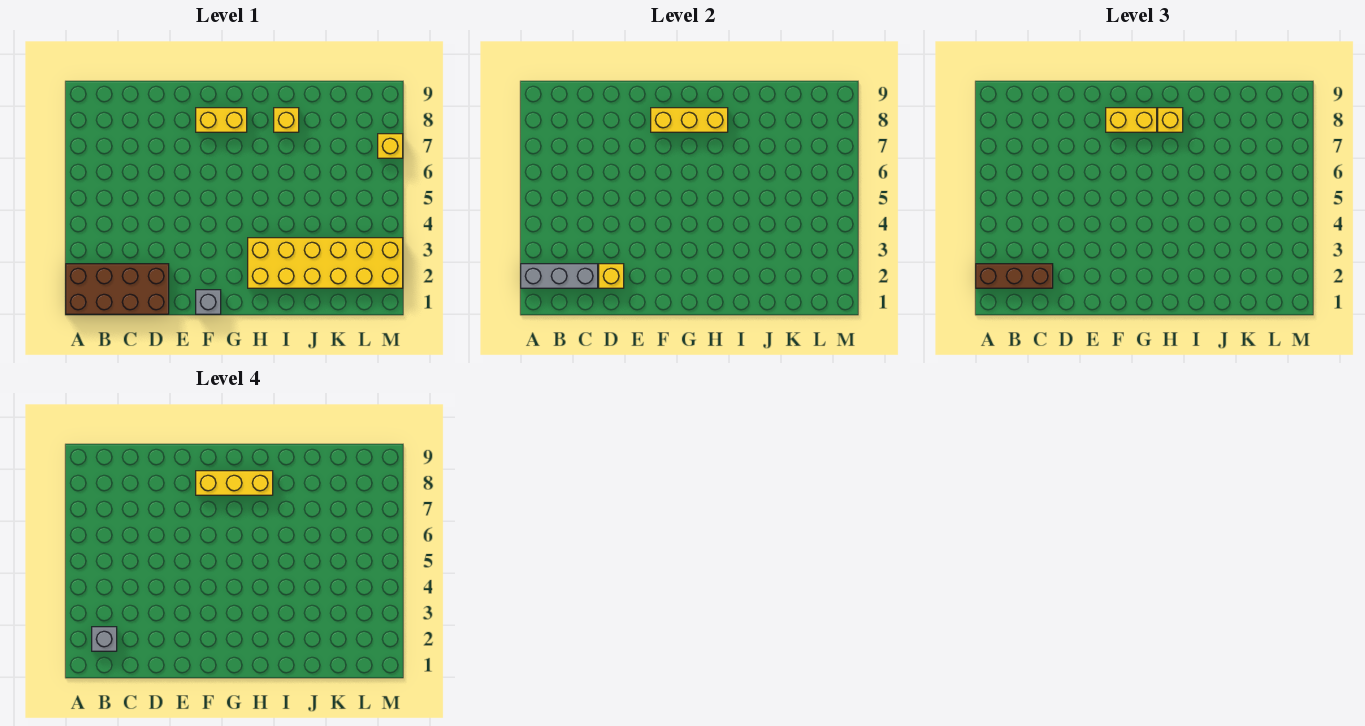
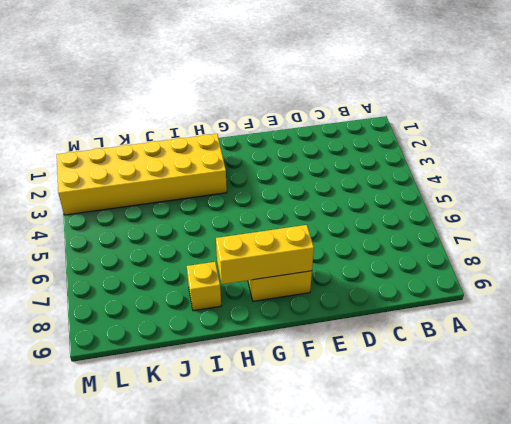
none -> brown brick A1:D2 level 1
none -> grey brick F1 level 1
none -> yellow brick M7 level 1

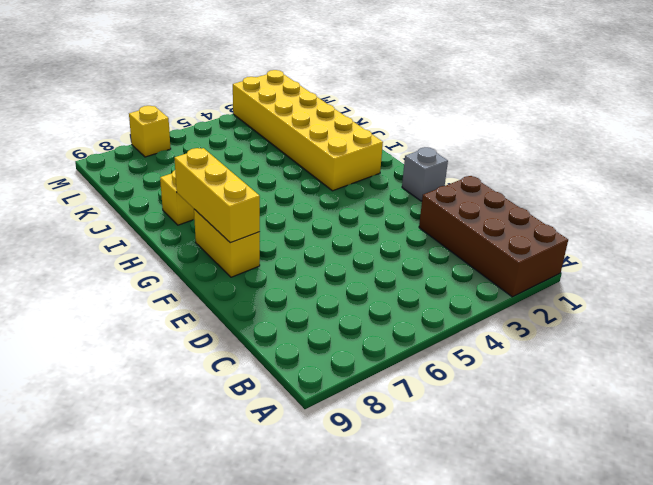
none -> grey brick A2:C2 level 2
none -> yellow brick D2 level 2
none -> brown brick A2:C2 level 3

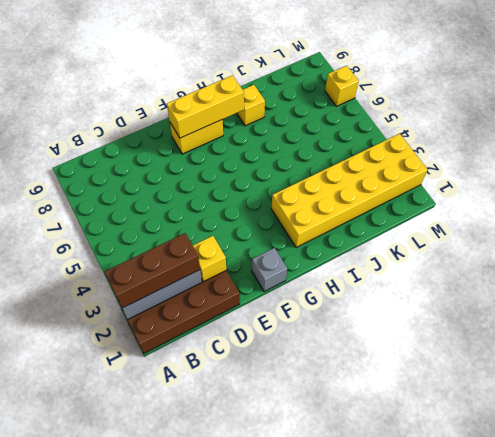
none -> yellow brick F8:G8 level 3
none -> yellow brick H8 level 3
none -> grey brick B2 level 4

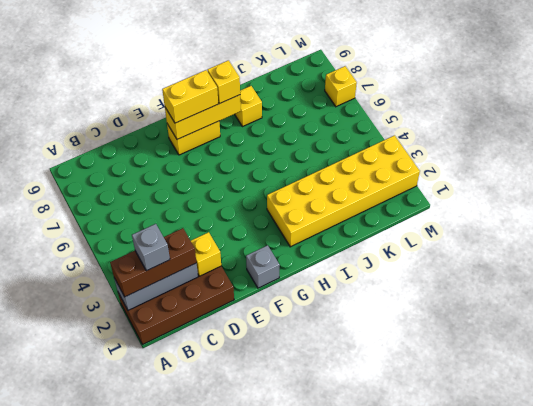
none -> yellow brick F8:H8 level 4

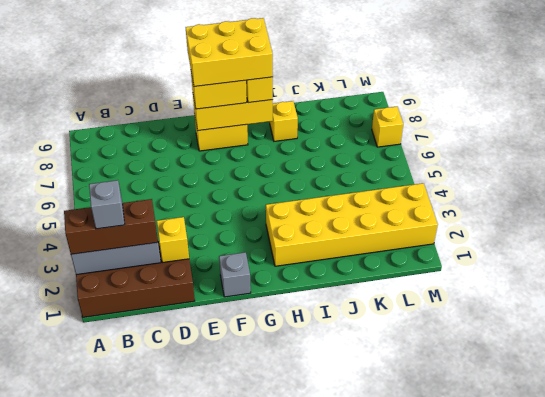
yellow brick F8:H9 level 4 -> yellow brick F8:H8 level 4

